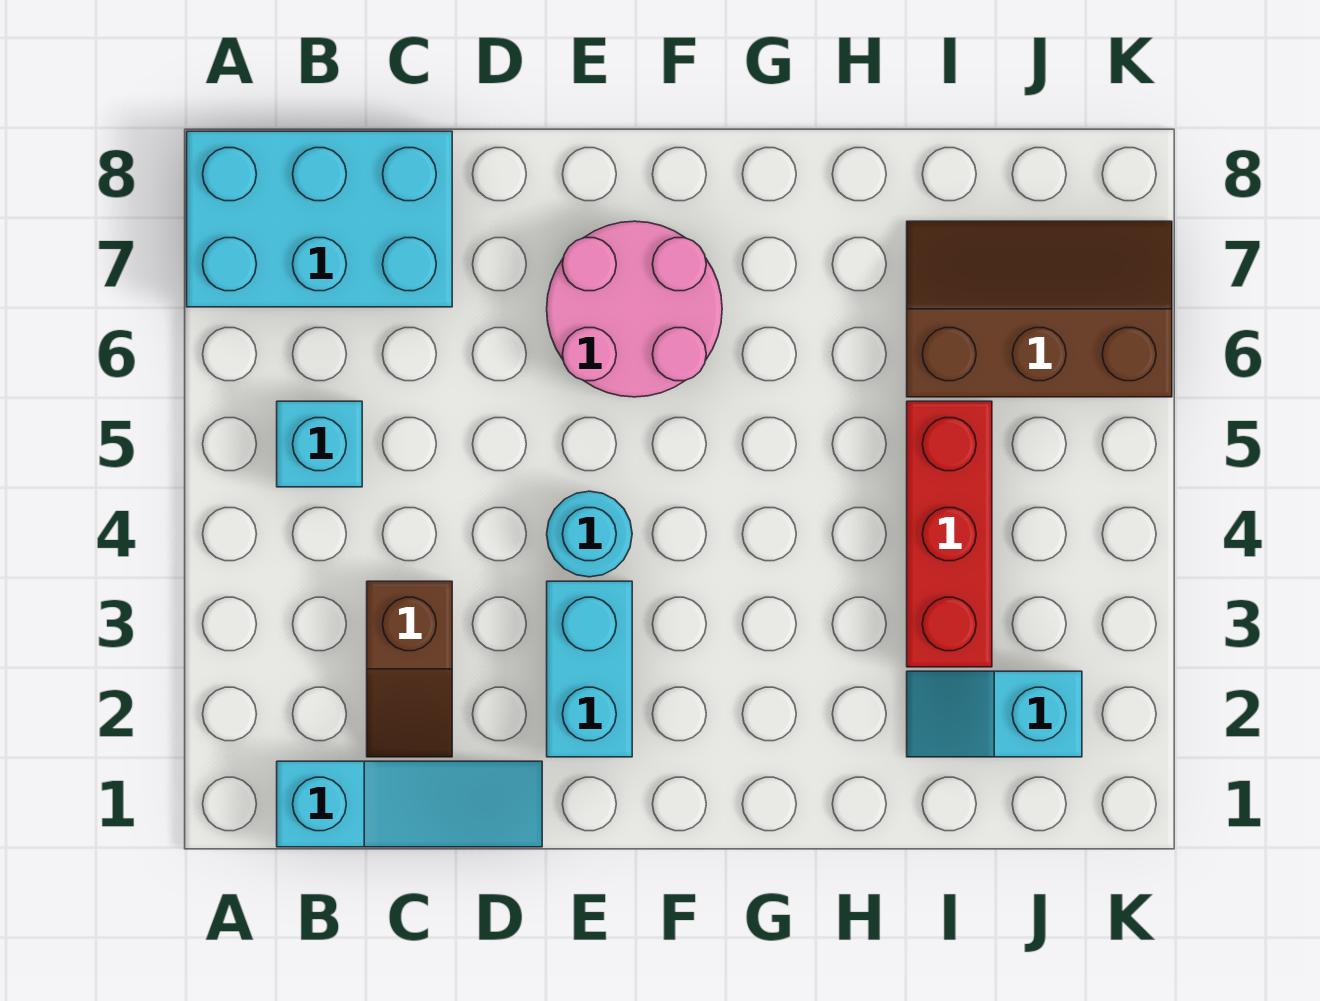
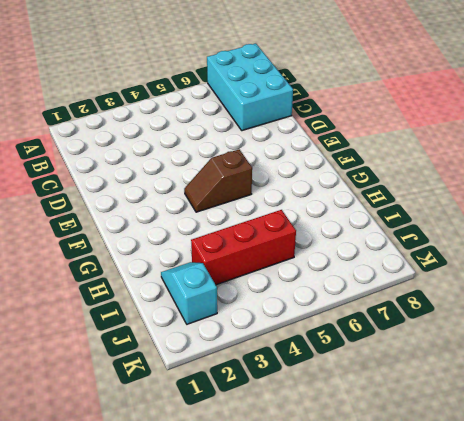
brown slope F4:F5 level 1 top 5 -> brown slope C2:C3 level 1 top 3
none -> cyan slope B1:D1 level 1 top B
none -> cyan brick B5 level 1

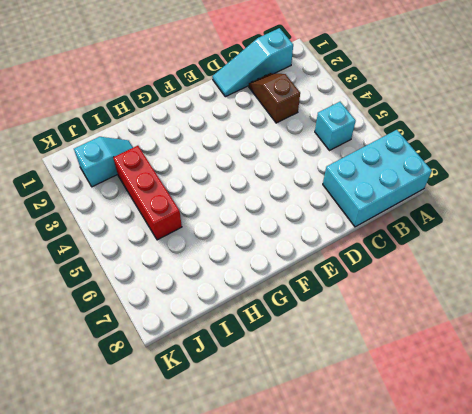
none -> cyan brick E2:E3 level 1
none -> cyan round brick E4 level 1

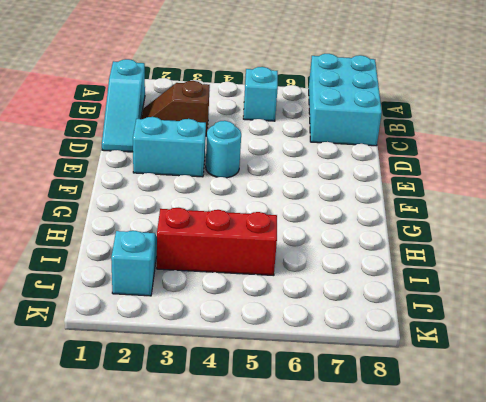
none -> pink round brick E6:F7 level 1
none -> brown slope I6:K7 level 1 top 6

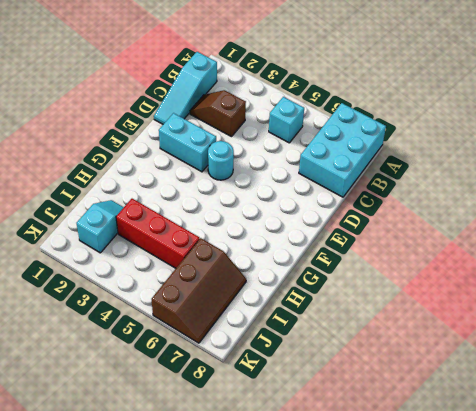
none -> pink round brick E6:F7 level 1

